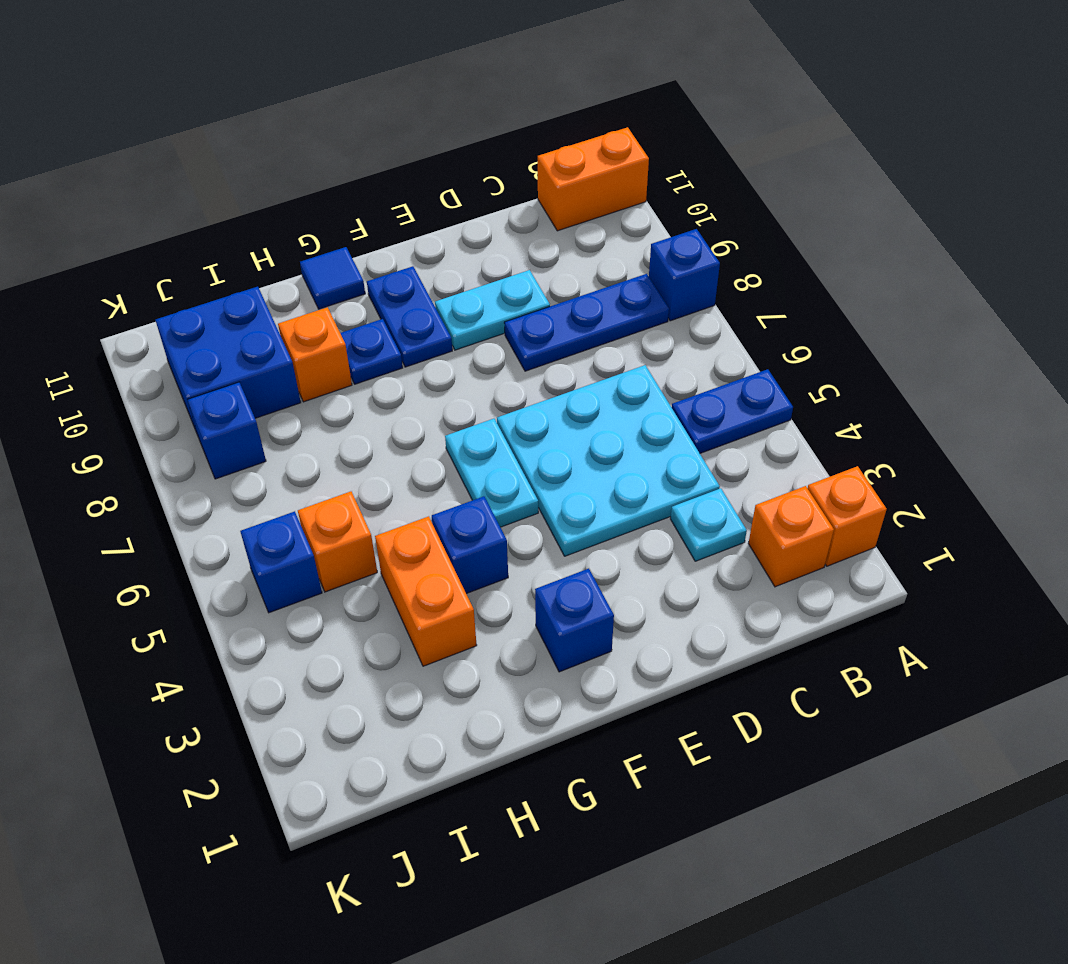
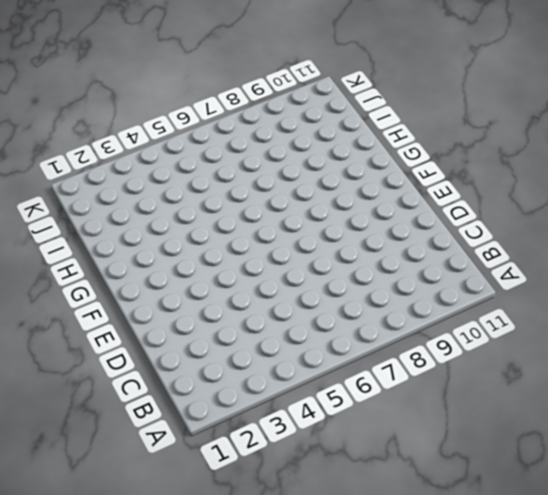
none -> orange brick A2 level 1
none -> blue plate A5:B5 level 1
none -> blue brick A8 level 1

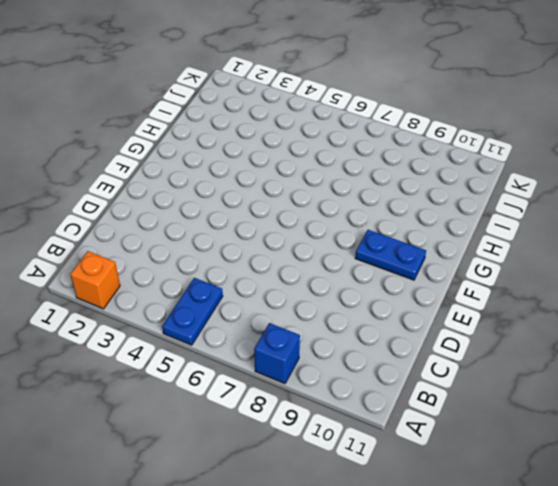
none -> orange brick A11:B11 level 1
none -> orange brick B2 level 1
none -> blue plate B8:D8 level 1

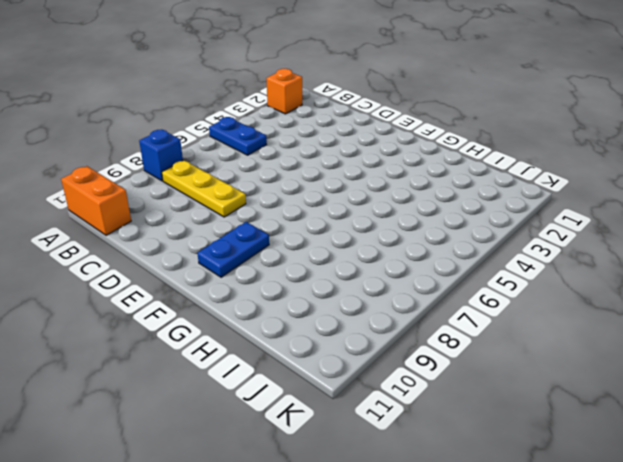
yellow plate B8:D8 level 1 -> blue plate B8:D8 level 1
none -> orange brick B2 level 1
none -> cyan plate C3 level 1
none -> cyan plate C4:E6 level 1

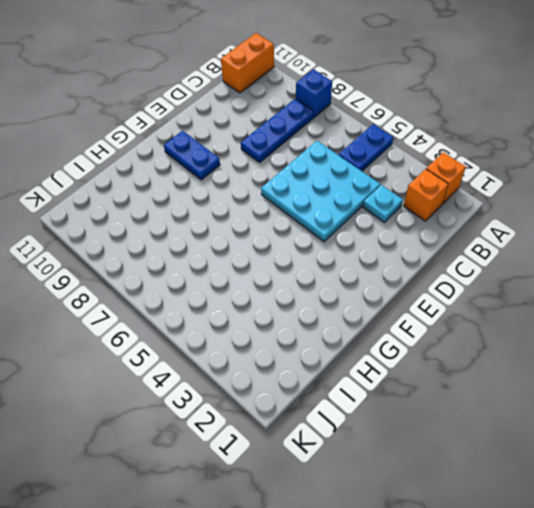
none -> cyan plate D9:E9 level 1
none -> blue brick F2 level 1
none -> cyan plate F5:F6 level 1

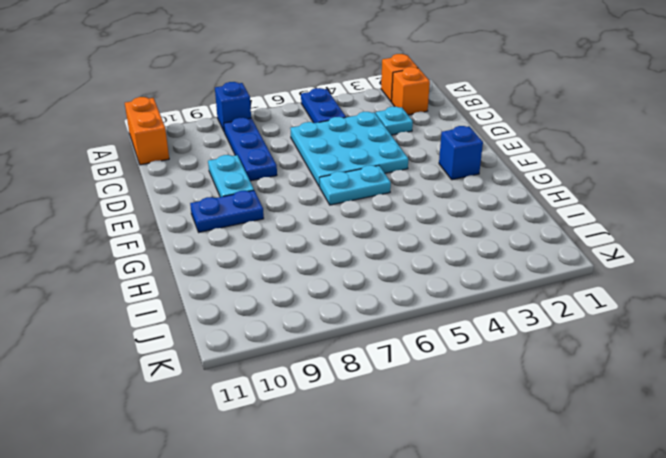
none -> blue brick G4 level 1
none -> blue plate G9 level 1
none -> blue tile G11 level 1

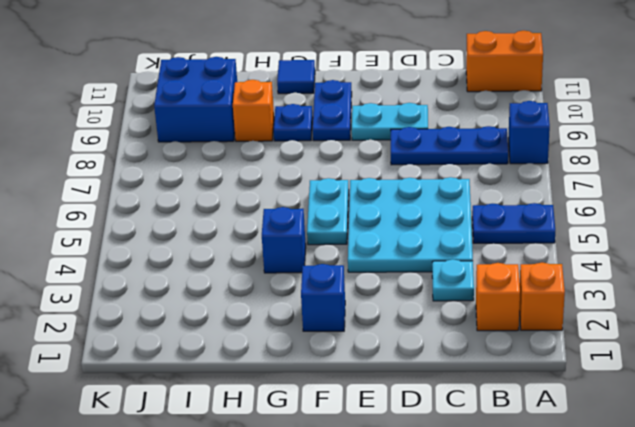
none -> orange brick H3:H4 level 1
none -> orange brick I5 level 1
none -> blue brick J5 level 1

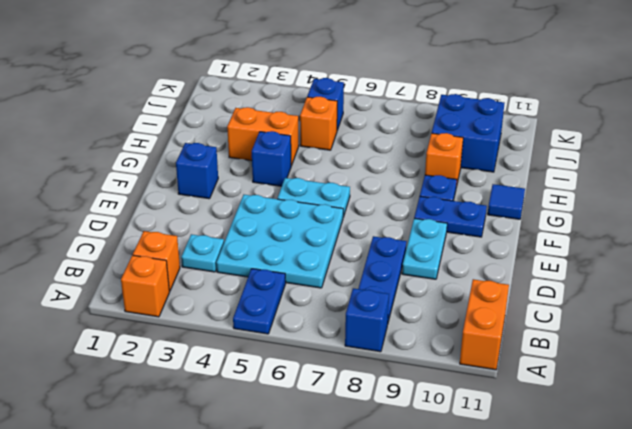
none -> blue brick J8 level 1

